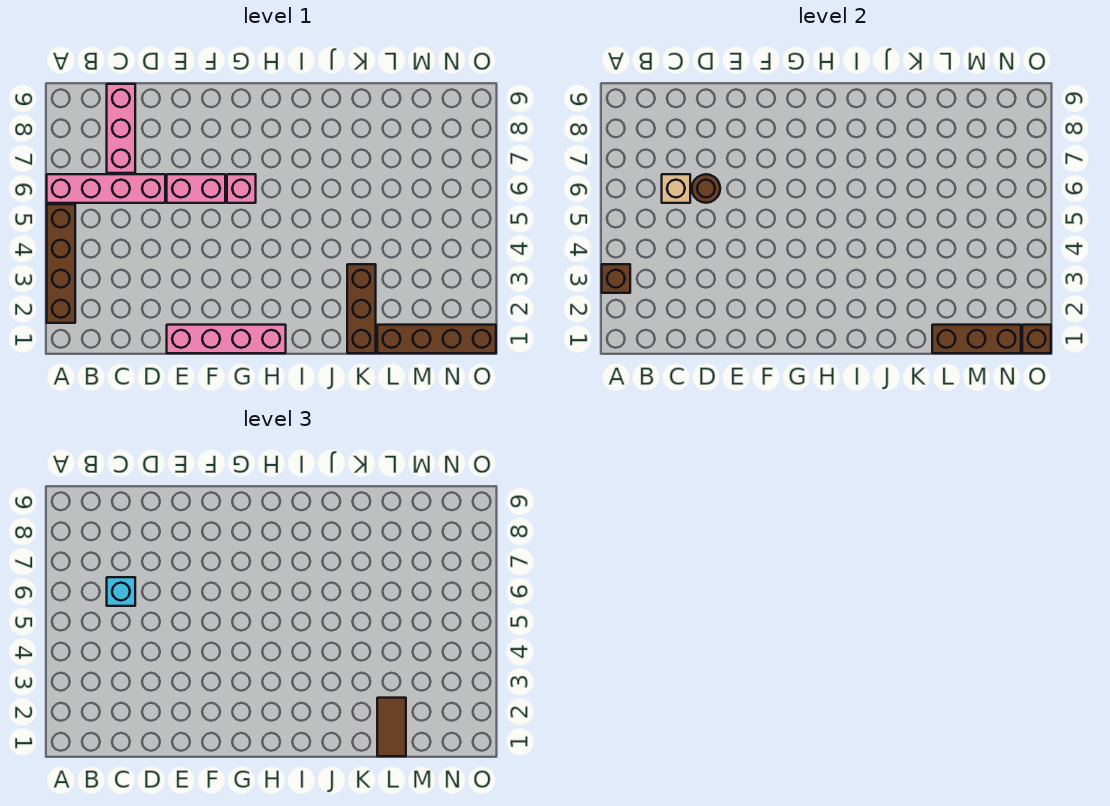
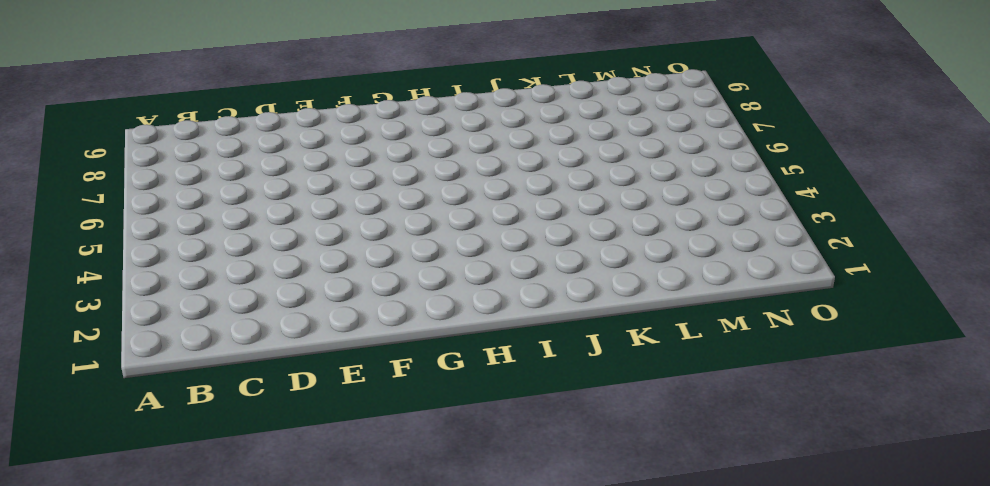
none -> brown brick A2:A5 level 1
none -> pink brick A6:D6 level 1
none -> pink brick C7:C9 level 1

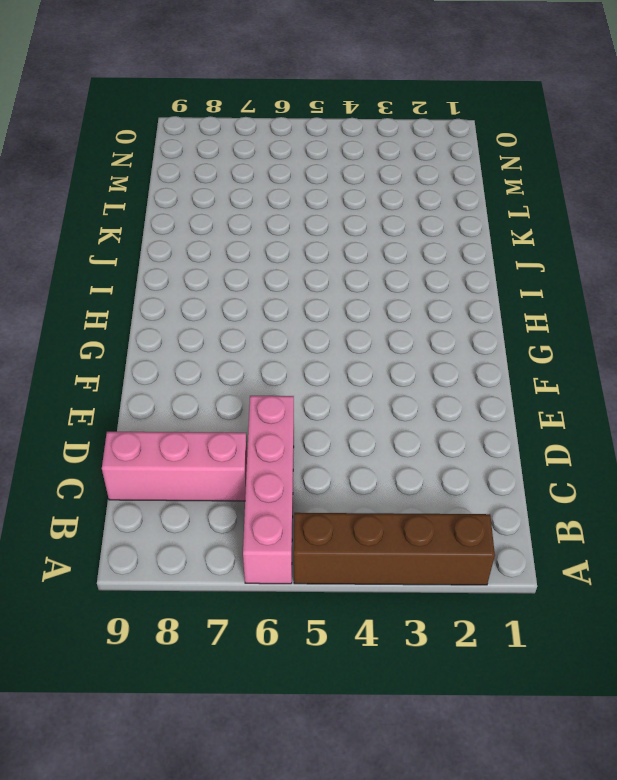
none -> pink brick E1:H1 level 1
none -> pink brick E6:F6 level 1
none -> pink brick G6 level 1

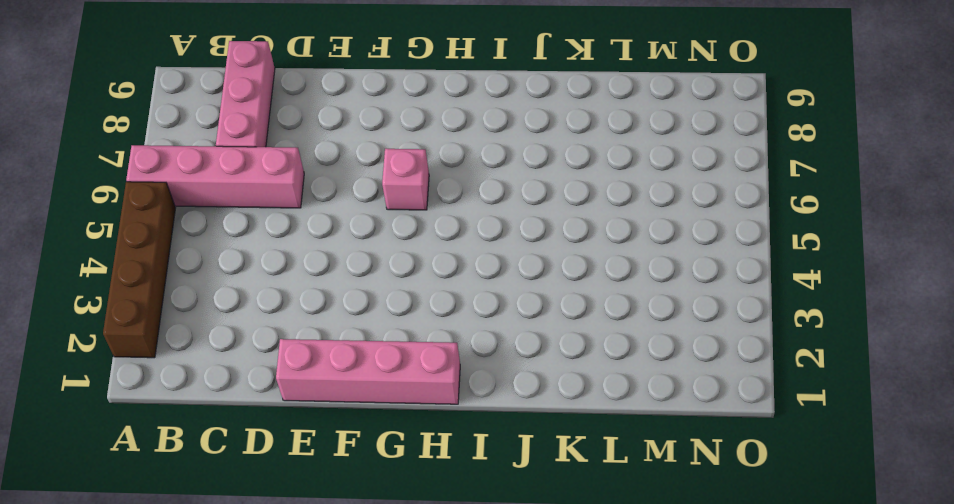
none -> pink brick E6:F6 level 1
none -> brown brick K1:K3 level 1
none -> brown brick L1:O1 level 1

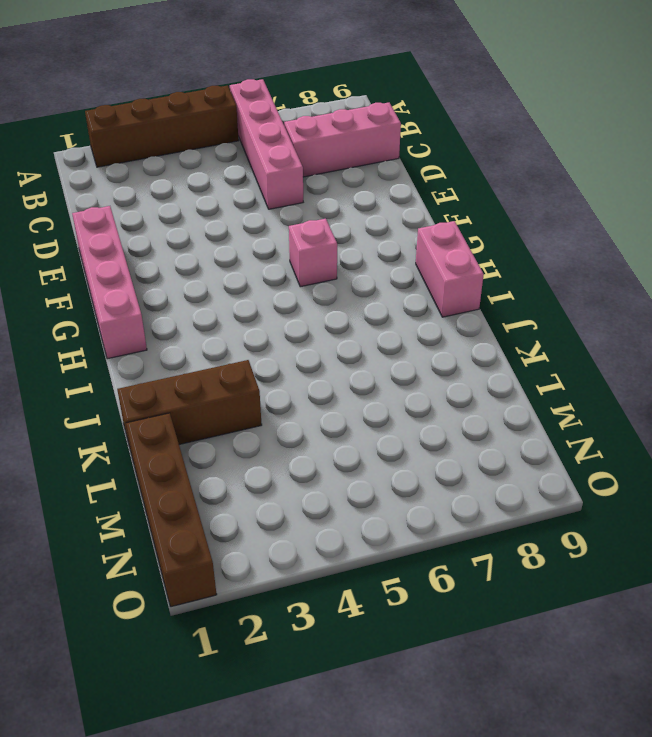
pink brick H9:I9 level 1 -> pink brick E6:F6 level 1
none -> brown brick A3 level 2
none -> tan brick C6 level 2
none -> brown round brick D6 level 2

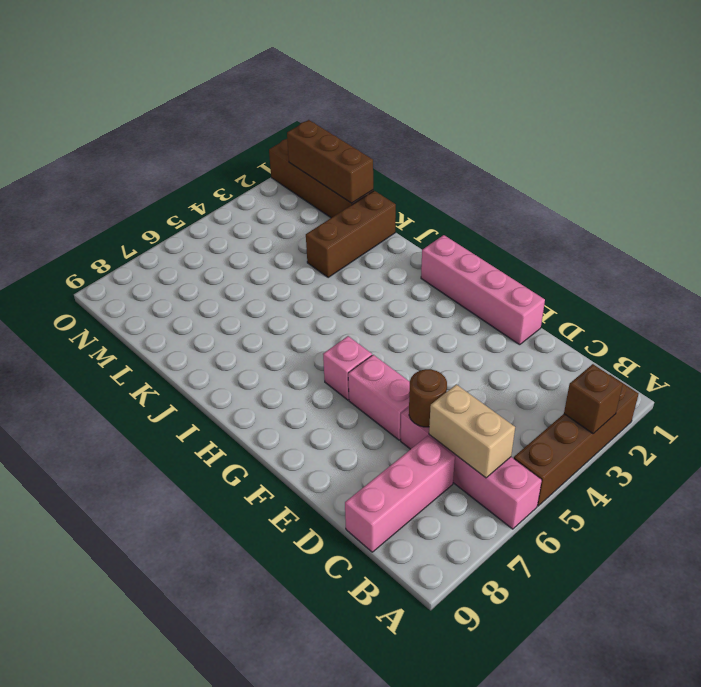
tan brick B6:C6 level 2 -> tan brick C6 level 2
none -> brown brick O1 level 2
none -> cyan brick C6 level 3
none -> brown tile L1:L2 level 3

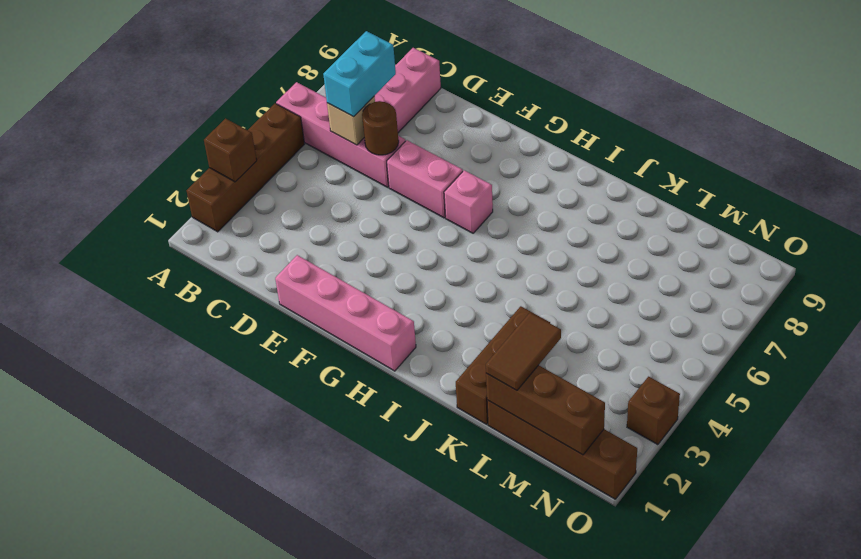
cyan brick C6:C7 level 3 -> cyan brick C6 level 3
brown brick O3 level 1 -> brown brick O1 level 2

